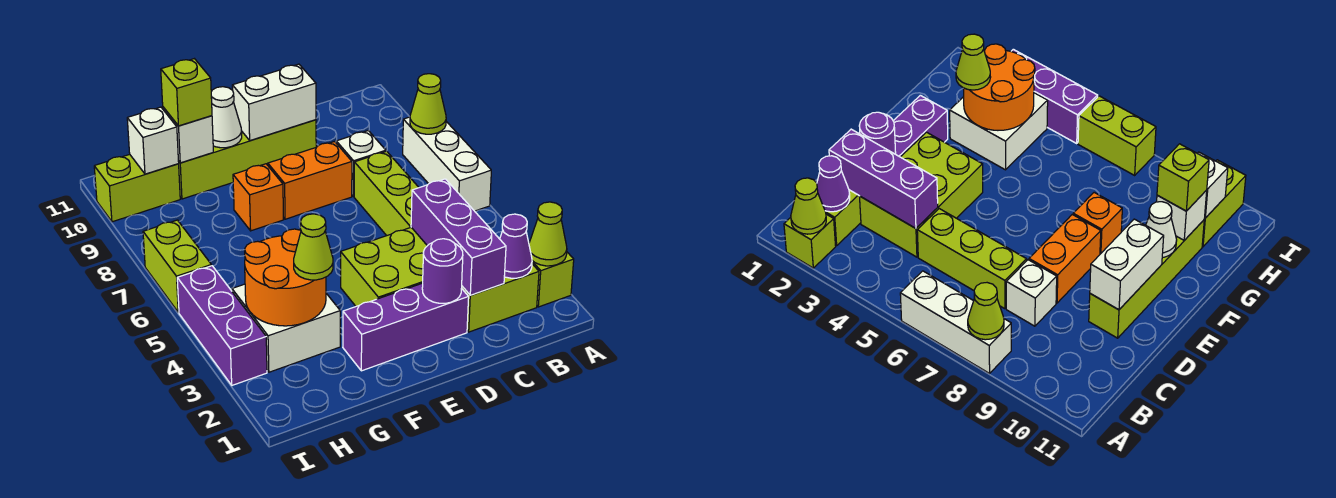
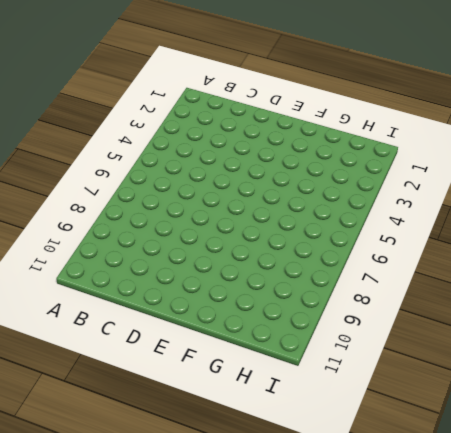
none -> lime brick A2 level 1
none -> white brick A6:A8 level 1
none -> lime brick B2:C2 level 1

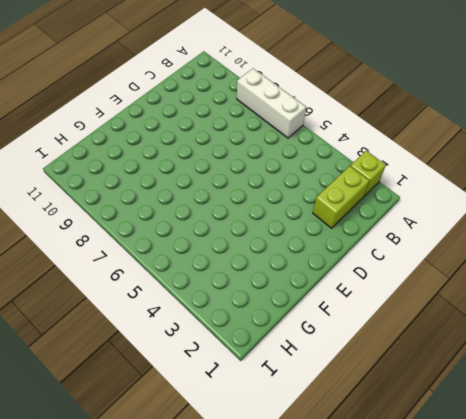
none -> lime brick C3:E4 level 1
none -> lime brick C5:C7 level 1
none -> white brick C8 level 1

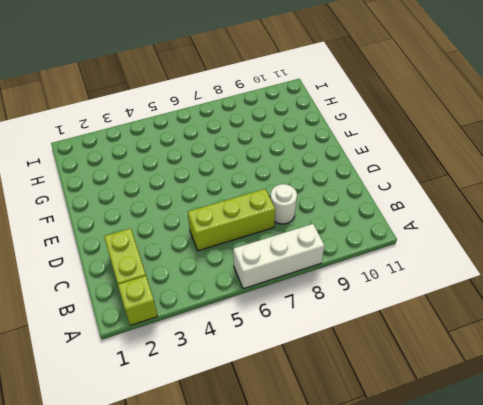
white round brick C8 level 1 -> white brick C8 level 1
none -> lime brick C3:E4 level 1
none -> purple brick D2:F2 level 1
none -> orange brick D8:E8 level 1

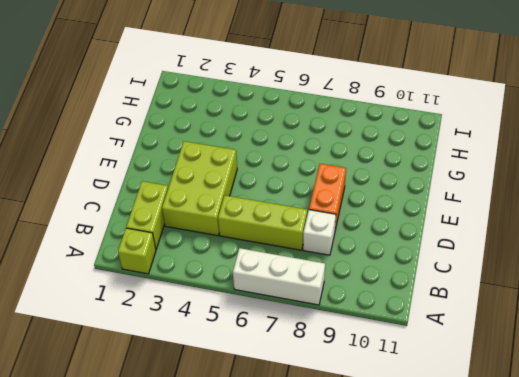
none -> purple brick D2:F2 level 1
none -> lime brick D10:G10 level 1
none -> orange brick F8 level 1

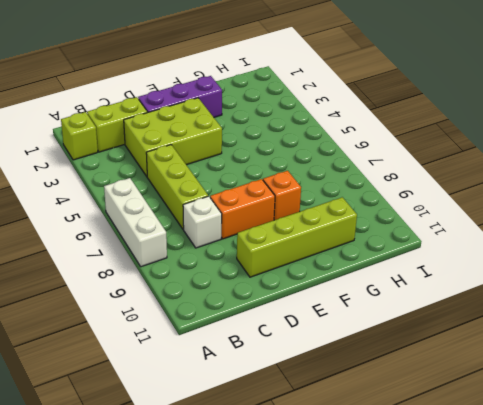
none -> white brick G3:H4 level 1
none -> lime brick H10:I10 level 1
none -> purple brick I3:I5 level 1

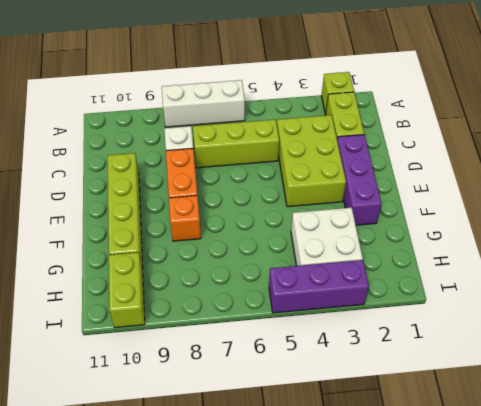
none -> lime brick I6:I7 level 1
none -> lime cone A2 level 2
none -> lime cone A8 level 2

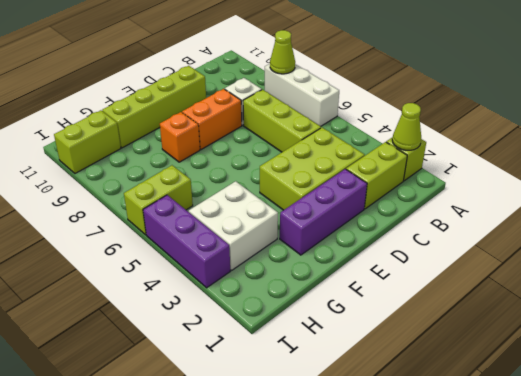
lime brick H6:I6 level 1 -> lime brick I6:I7 level 1
none -> purple cone B2 level 2
none -> purple brick C2:C4 level 2
none -> purple round brick D2 level 2

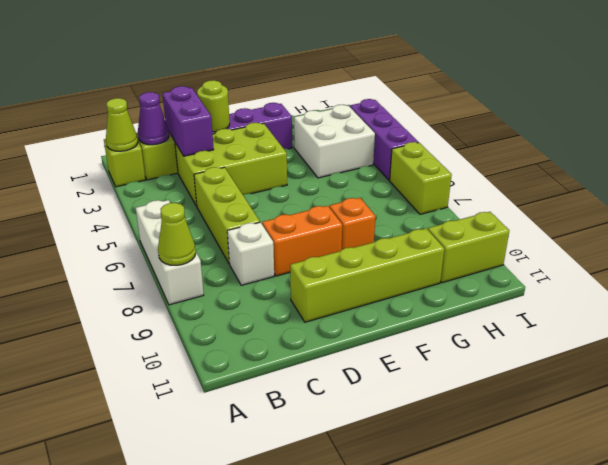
purple brick C2:C3 level 2 -> purple brick C2:C4 level 2
lime round brick D2 level 2 -> purple round brick D2 level 2
none -> white brick D10:E10 level 2
none -> white cone F10 level 2
none -> orange round brick G3:H4 level 2

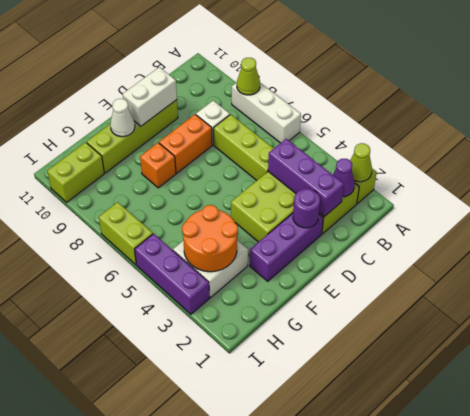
none -> white brick G10 level 2
none -> white brick H10 level 2
none -> lime cone G3 level 3

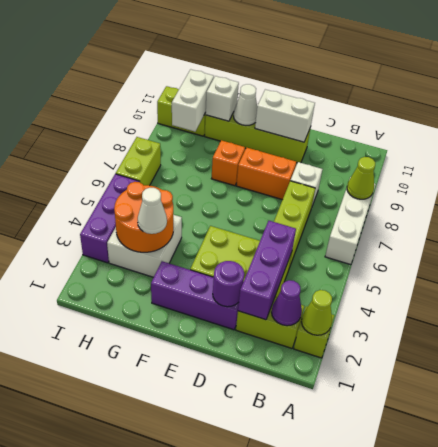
white cone G3 level 3 -> lime cone G3 level 3
white brick H9:H10 level 2 -> white brick H10 level 2
none -> lime brick G10 level 3

